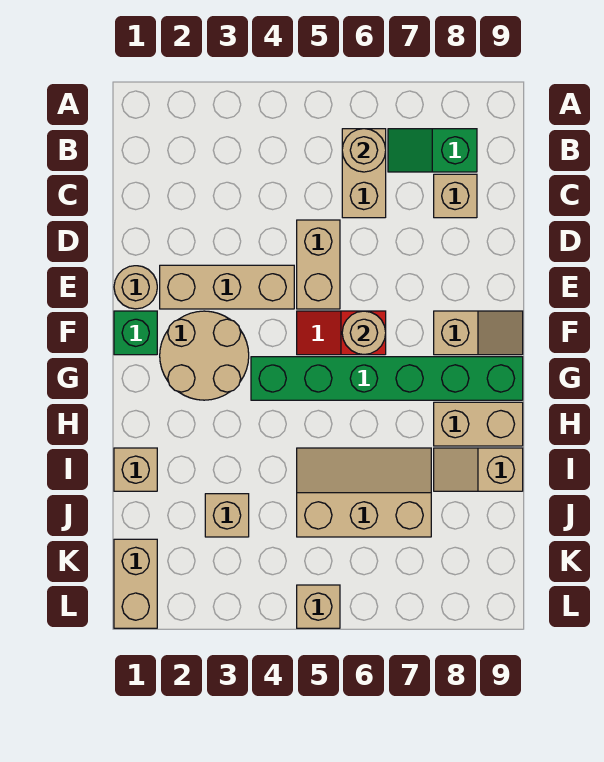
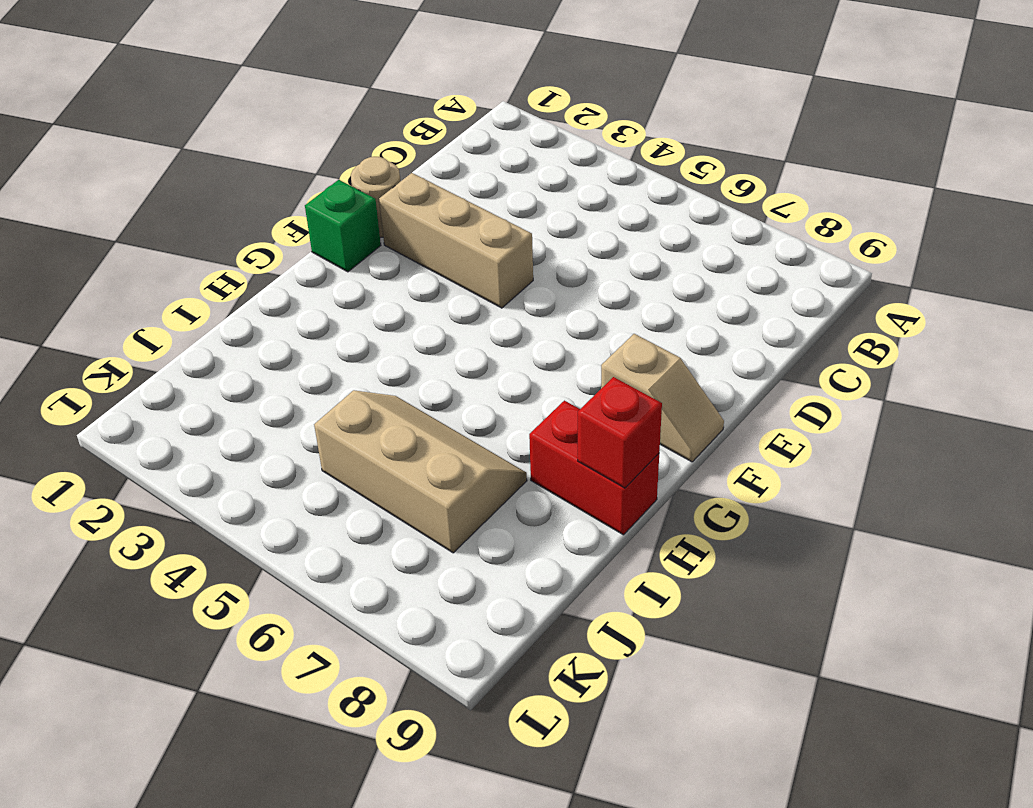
red brick H8:H9 level 1 -> tan brick H8:H9 level 1
red brick H9 level 2 -> none
none -> tan brick B6:C6 level 1
none -> green slope B7:B8 level 1 top 8
none -> tan brick C8 level 1

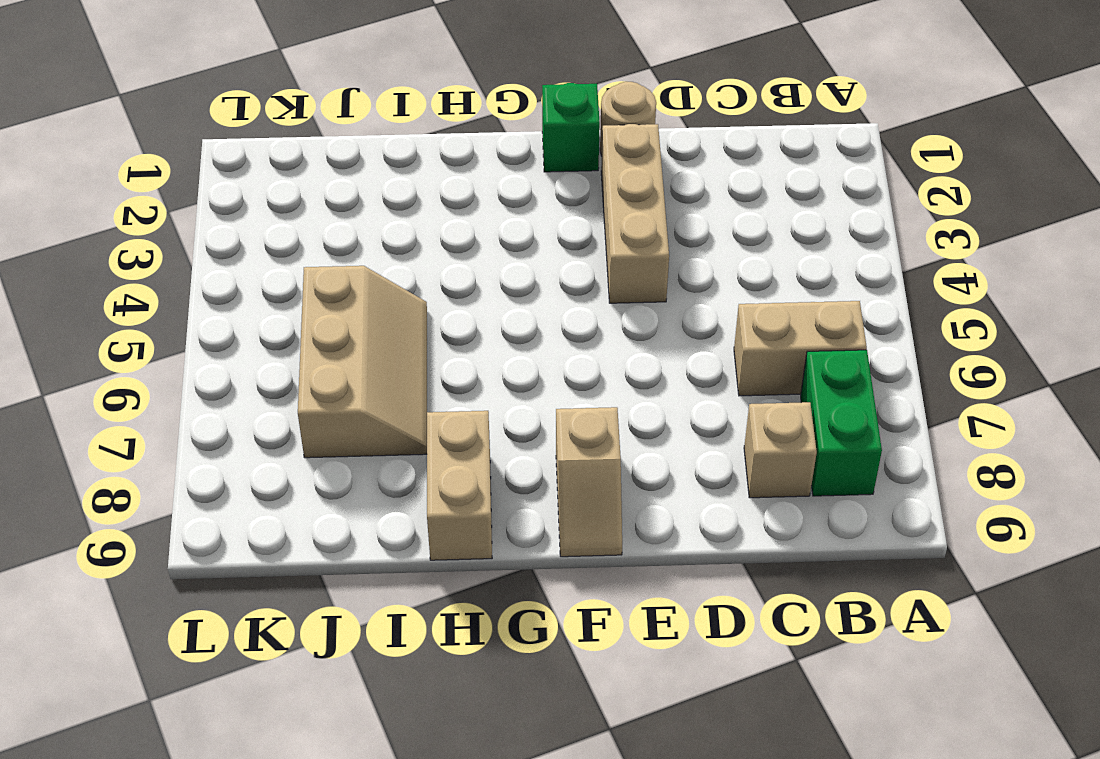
green brick B7:B8 level 1 -> green slope B7:B8 level 1 top 8
none -> tan brick D5:E5 level 1
none -> tan round brick F2:G3 level 1
none -> red slope F5:F6 level 1 top 6

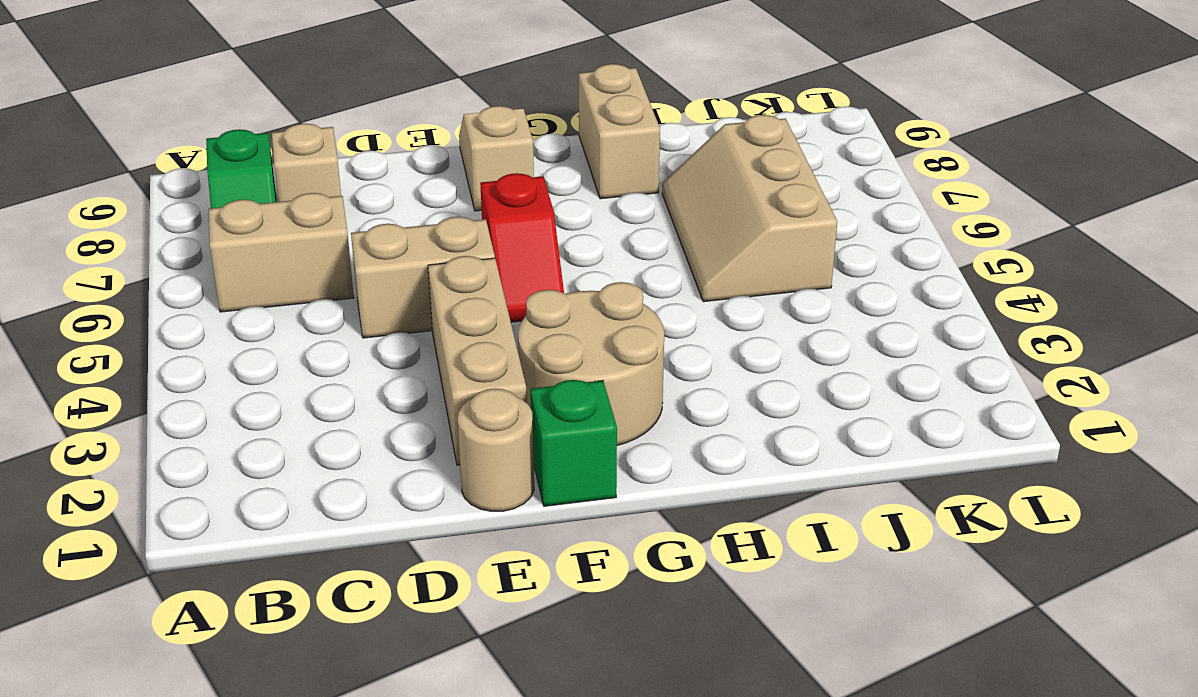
none -> green brick G4:G9 level 1
none -> tan brick I1 level 1
none -> tan slope I8:I9 level 1 top 9

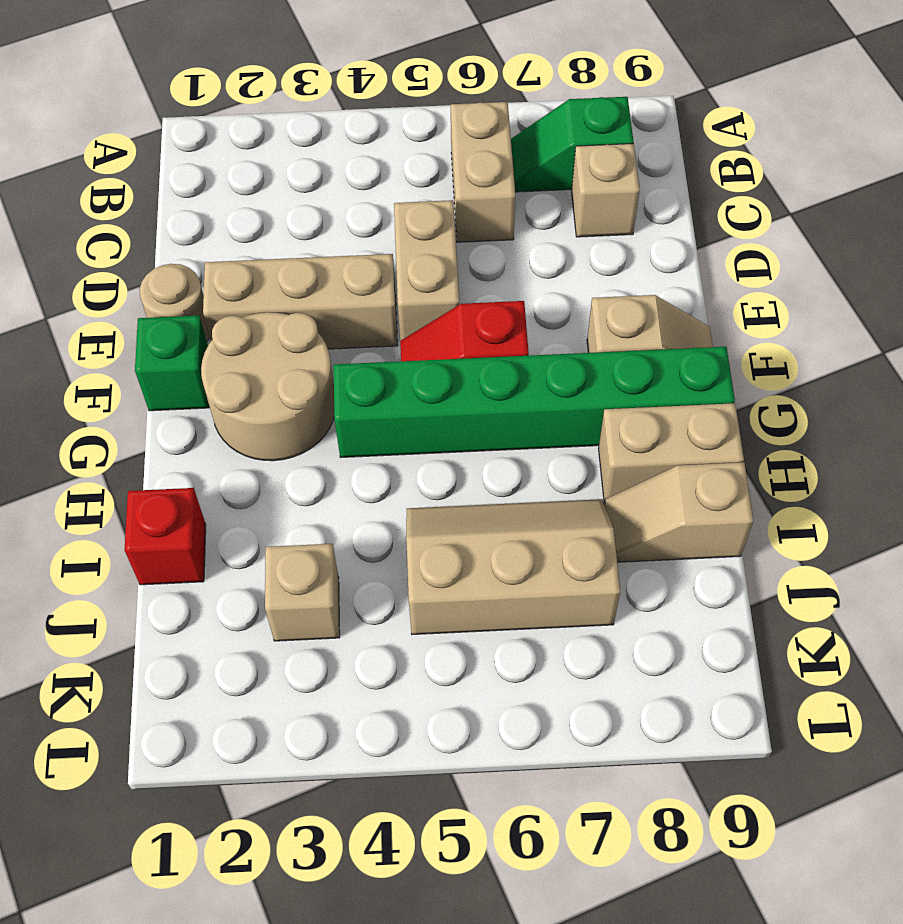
red brick I1 level 1 -> tan brick I1 level 1
none -> tan brick K1:L1 level 1
none -> tan brick L5 level 1
none -> tan round brick B6 level 2

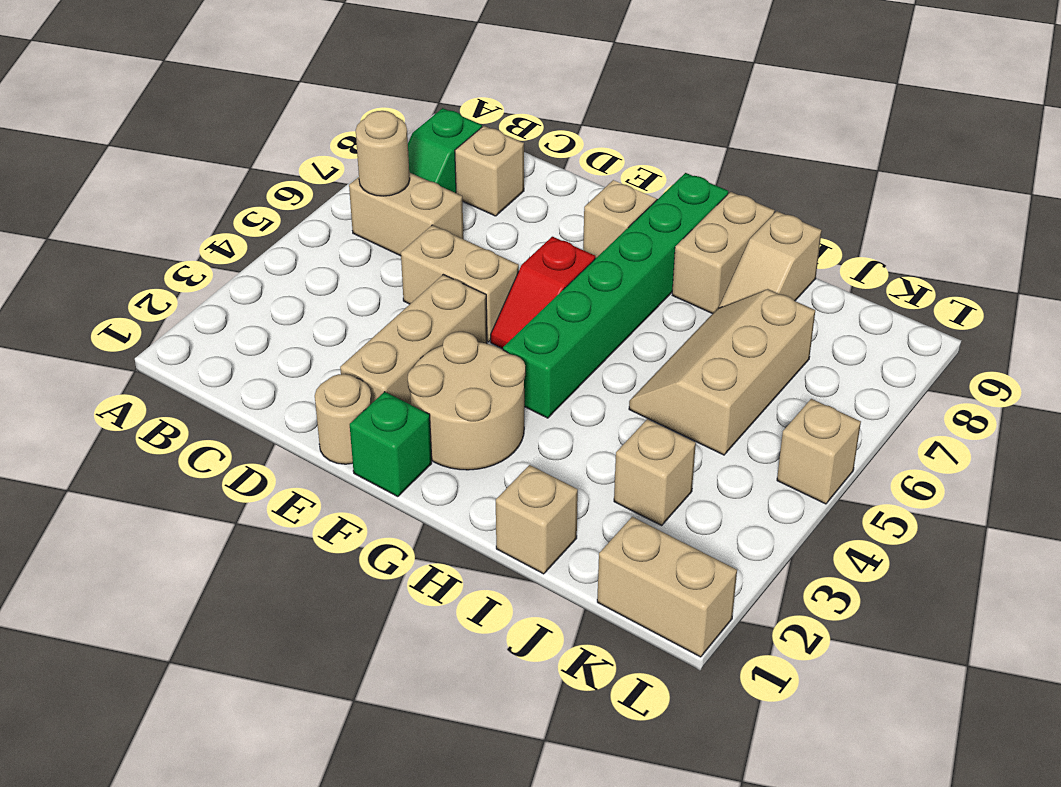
none -> tan round brick F6 level 2

